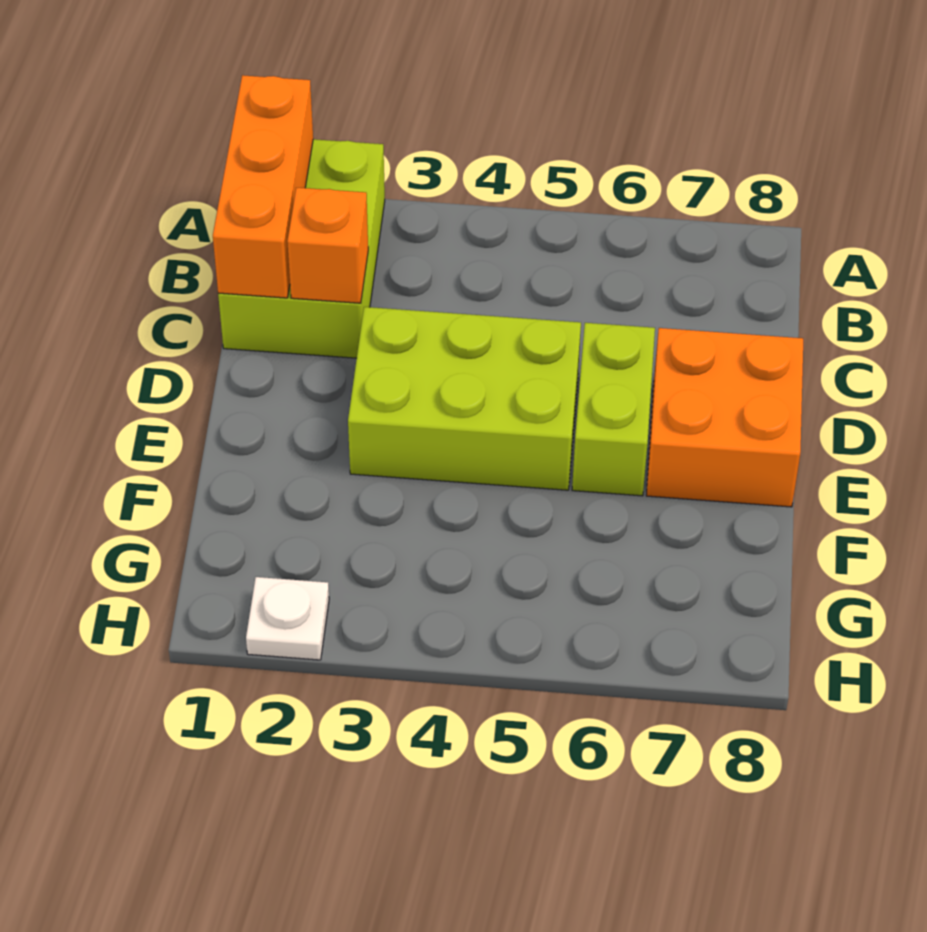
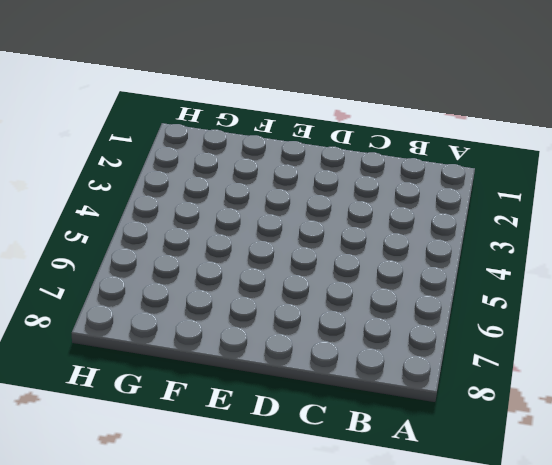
none -> lime brick A1:C2 level 1
none -> lime brick D3:E5 level 1

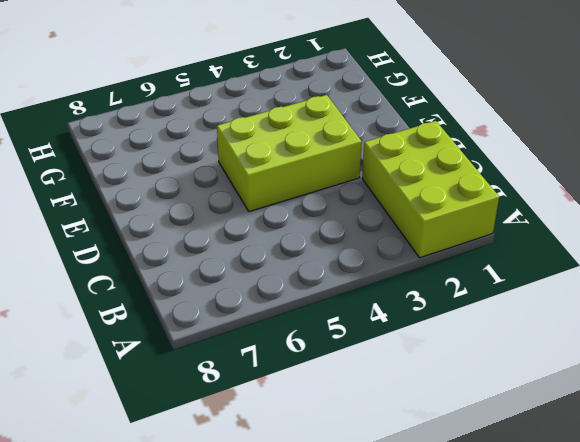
none -> lime brick D6:E6 level 1
none -> orange brick D7:E8 level 1

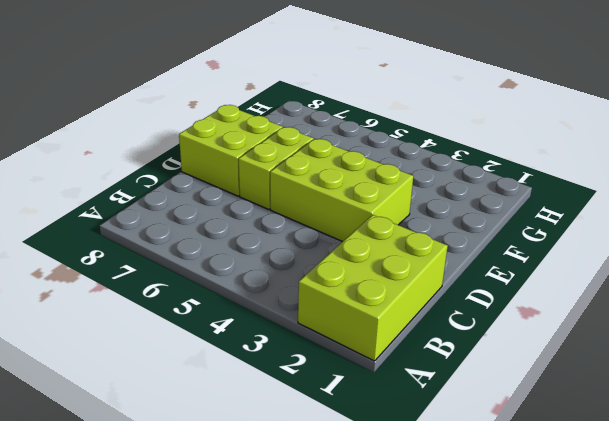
lime brick D7:E8 level 1 -> orange brick D7:E8 level 1
none -> white plate H2 level 1
none -> orange brick A1:C1 level 2

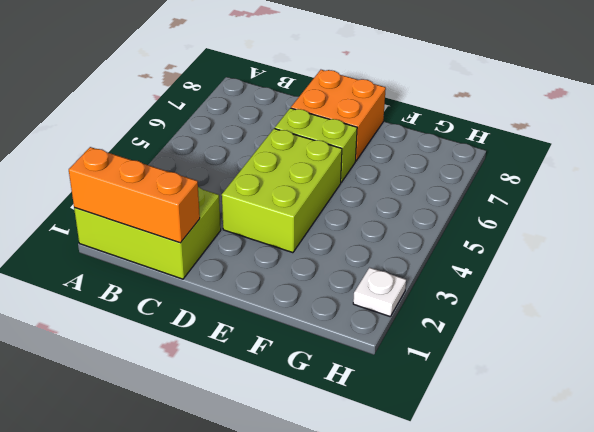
none -> orange brick C2 level 2

